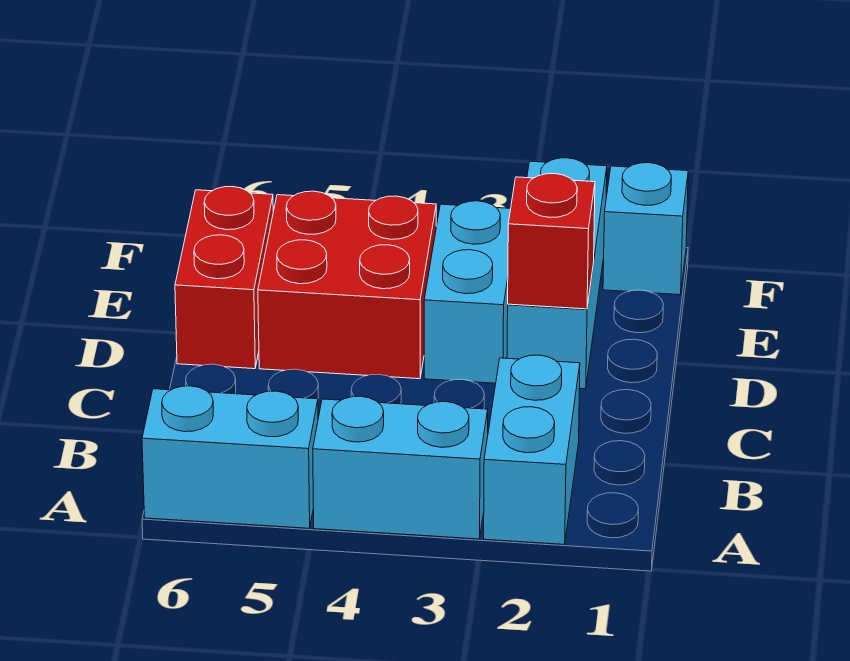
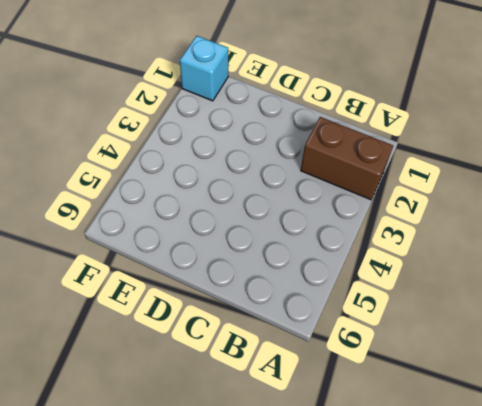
brown brick A2:B2 level 1 -> cyan brick A2:B2 level 1
none -> cyan brick A3:A4 level 1
none -> cyan brick A5:A6 level 1

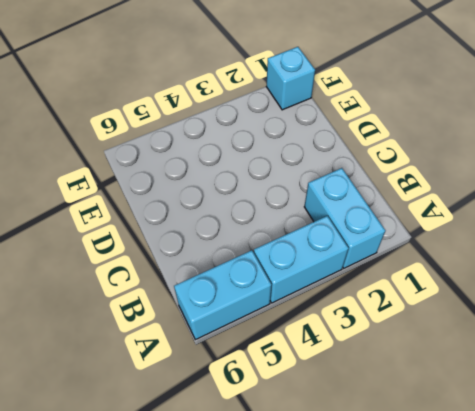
none -> cyan brick D2:F2 level 1
none -> cyan brick D3:E3 level 1

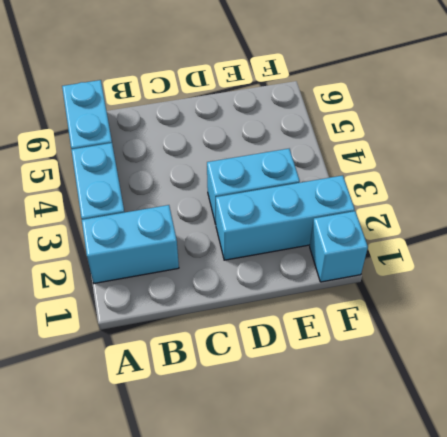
none -> red brick D4:E5 level 1
none -> red brick D6:E6 level 1

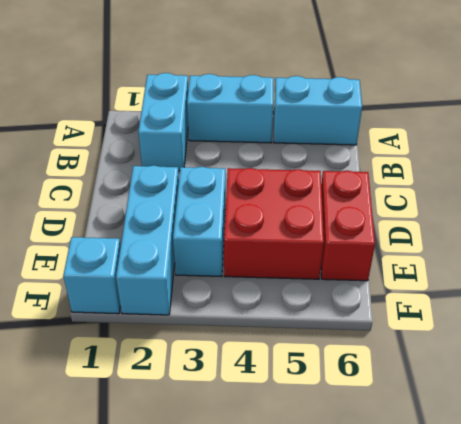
none -> red brick D2 level 2

